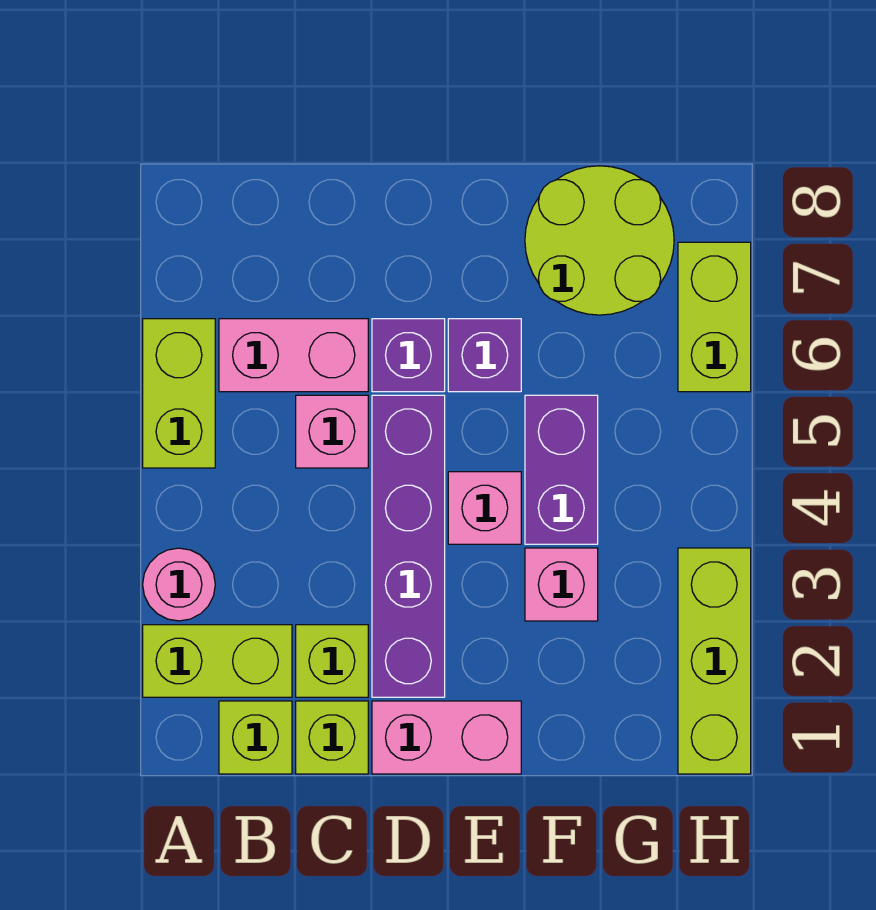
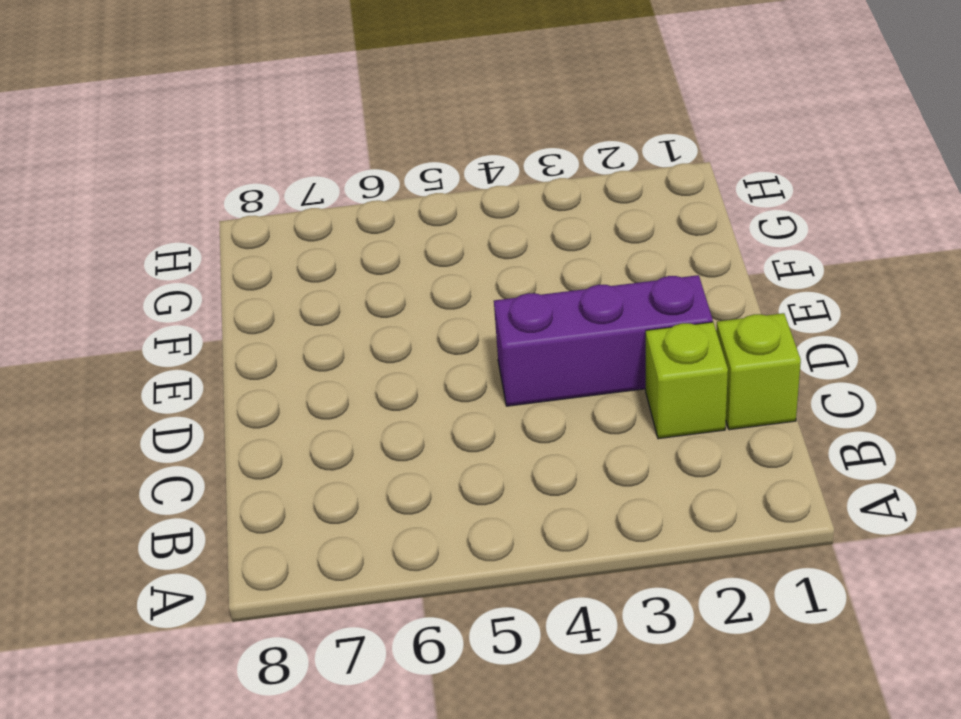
purple brick D2:D4 level 1 -> purple brick D2:D5 level 1
none -> lime brick A2:B2 level 1
none -> pink round brick A3 level 1
none -> lime brick A5:A6 level 1

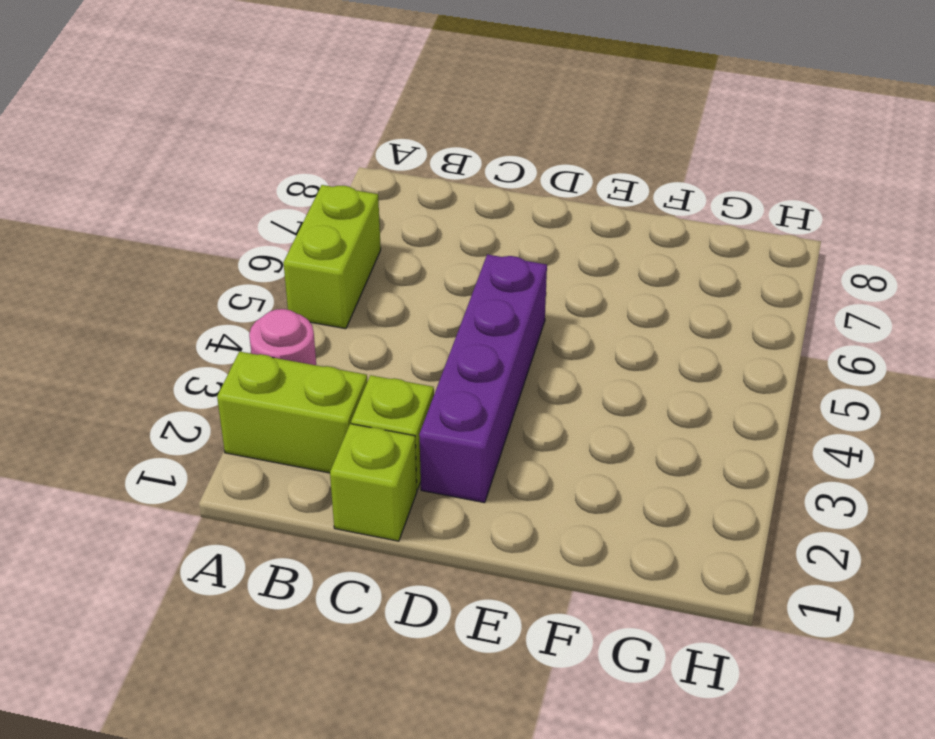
none -> lime brick B1 level 1
none -> pink brick B6:C6 level 1
none -> pink brick C5 level 1

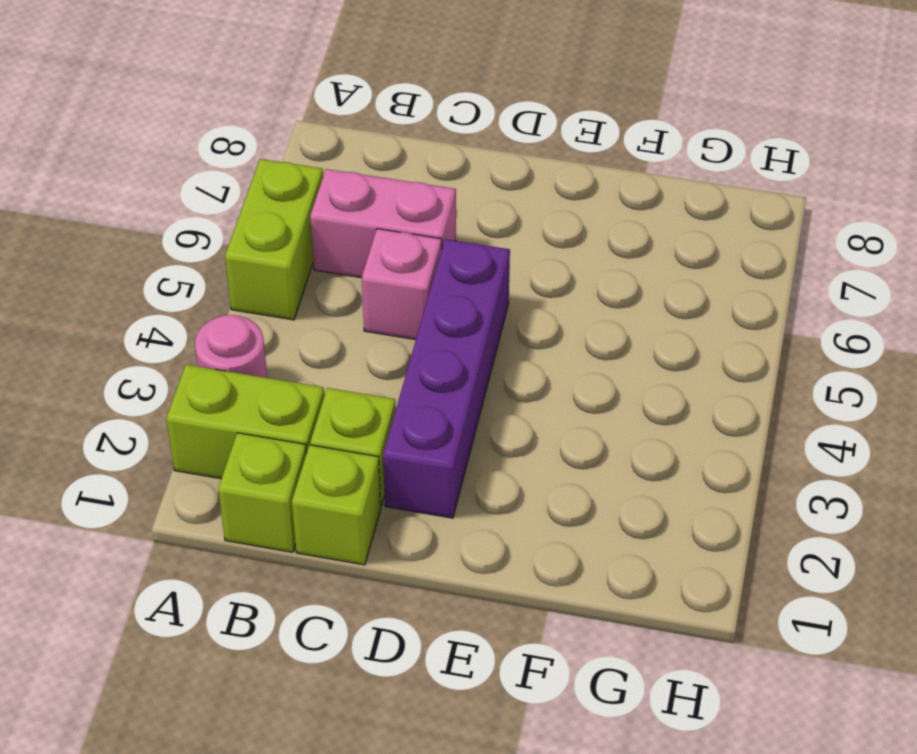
none -> pink brick D1:E1 level 1
none -> purple brick D6 level 1
none -> pink brick E4 level 1

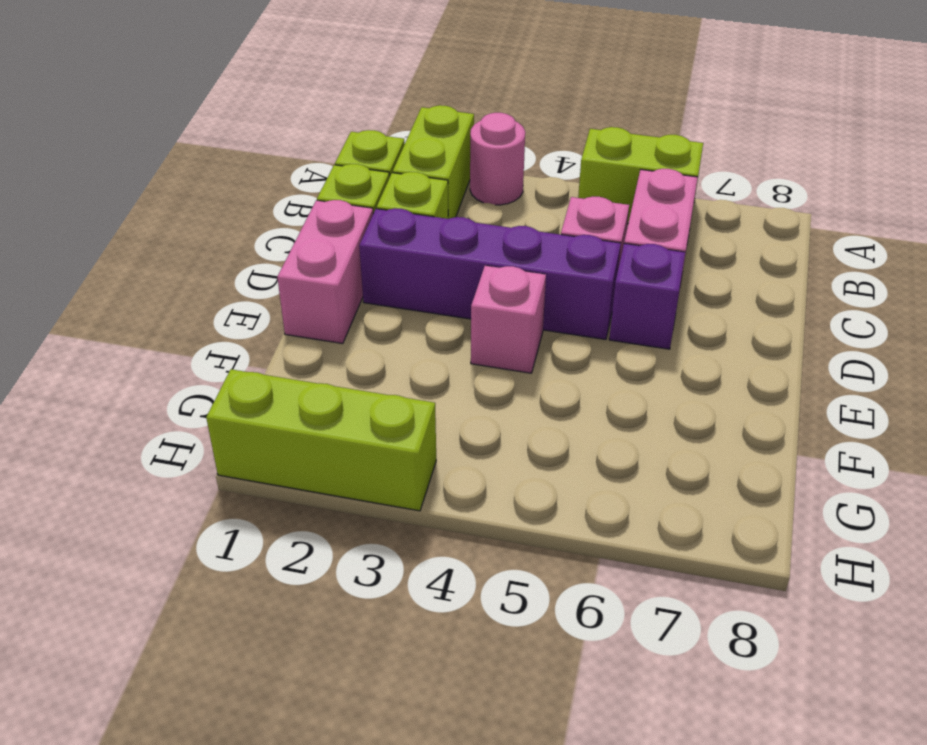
none -> purple brick E6 level 1
none -> pink brick F3 level 1
none -> purple brick F4:F5 level 1

